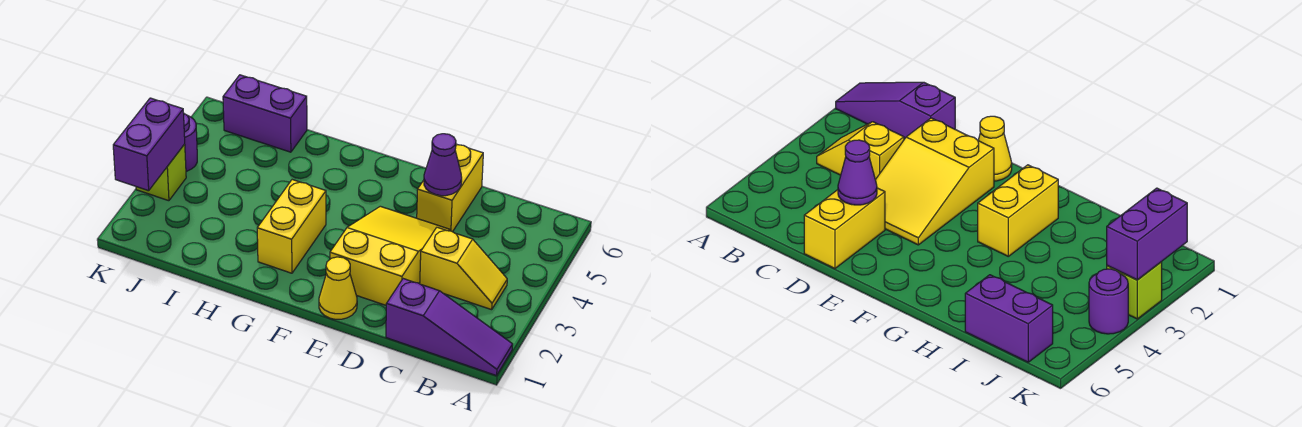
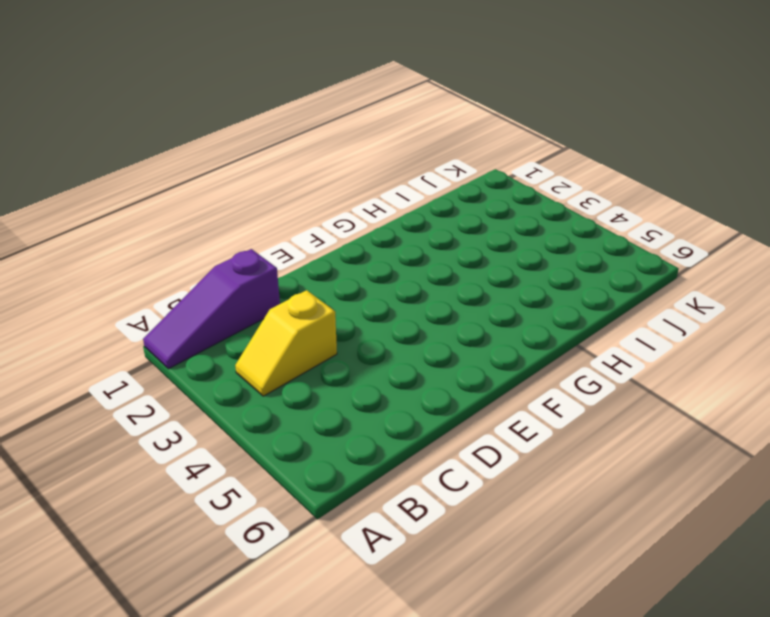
none -> yellow slope D2:E4 level 1 top 2
none -> yellow brick D5:D6 level 1

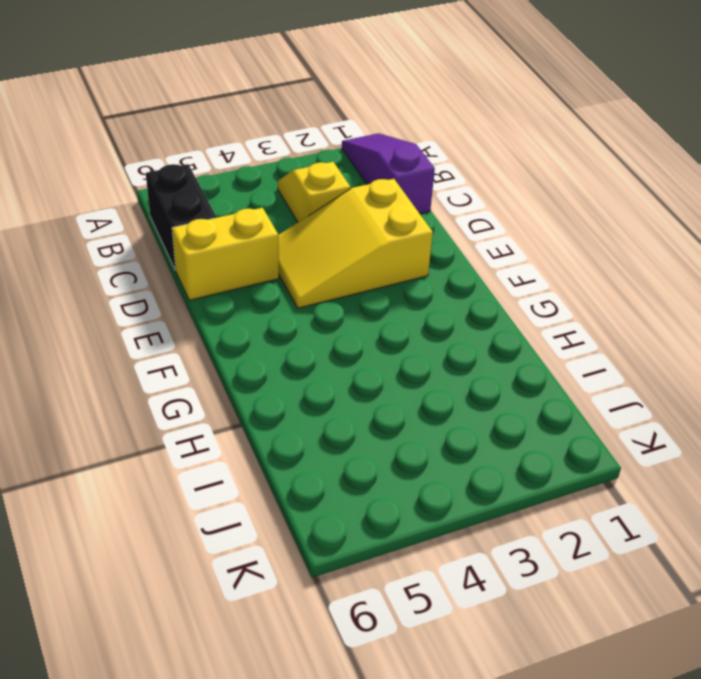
black brick B6:C6 level 1 -> none
none -> yellow cone E1 level 1
none -> yellow brick G2:G3 level 1

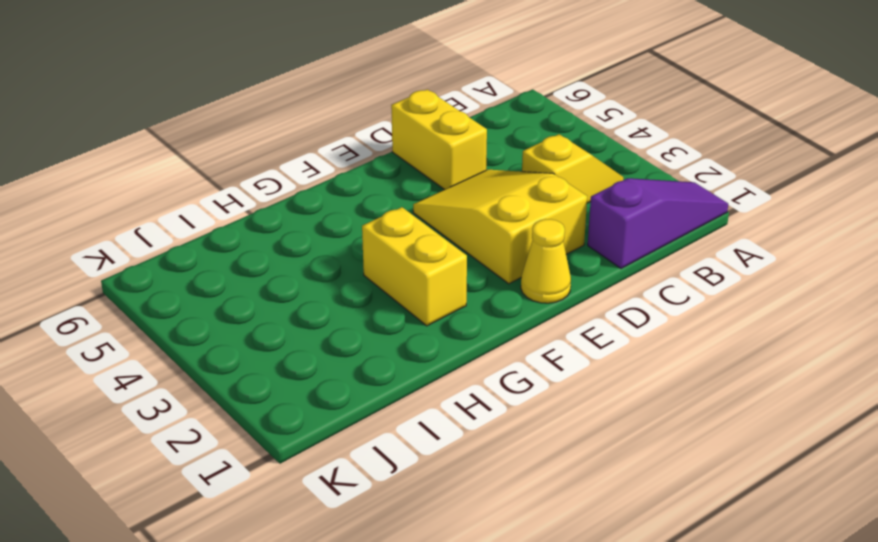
none -> purple brick I6:J6 level 1
none -> lime brick K3 level 1

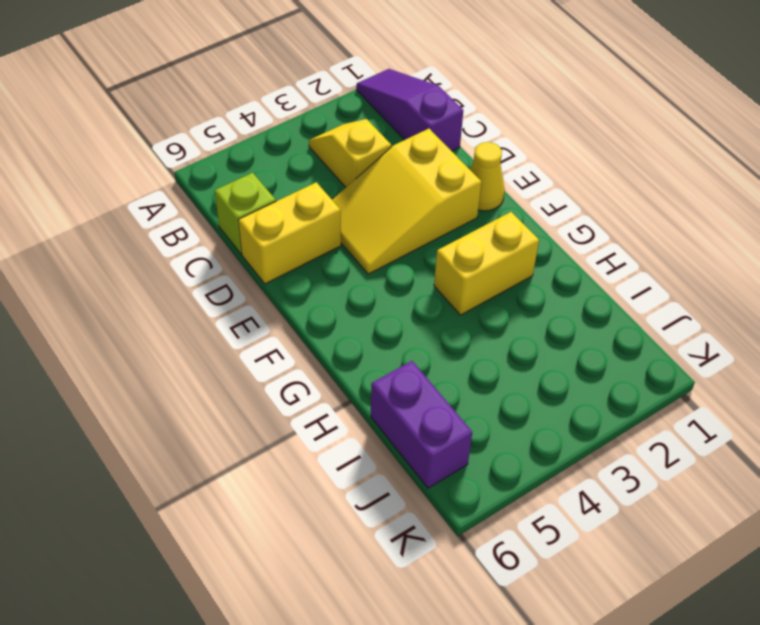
lime brick C6 level 1 -> lime brick K3 level 1
none -> purple round brick K4 level 1
none -> purple cone D5 level 2

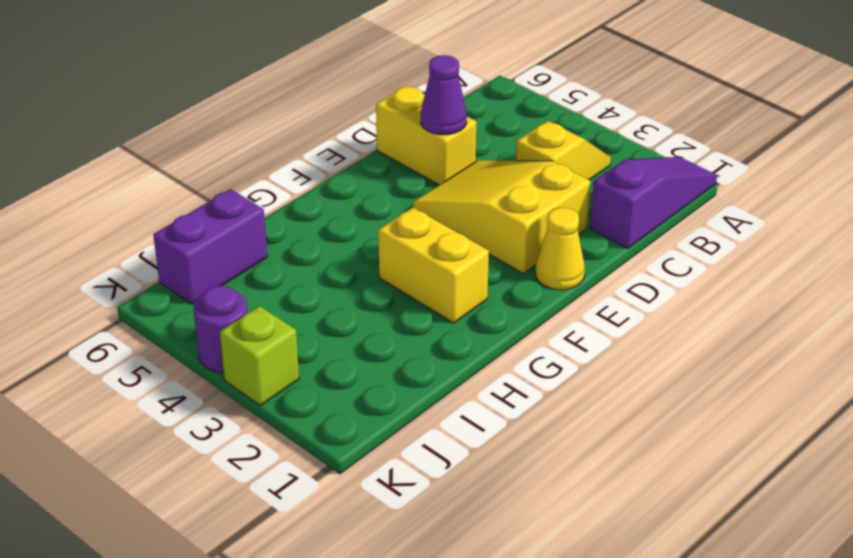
none -> purple brick K2:K3 level 2

